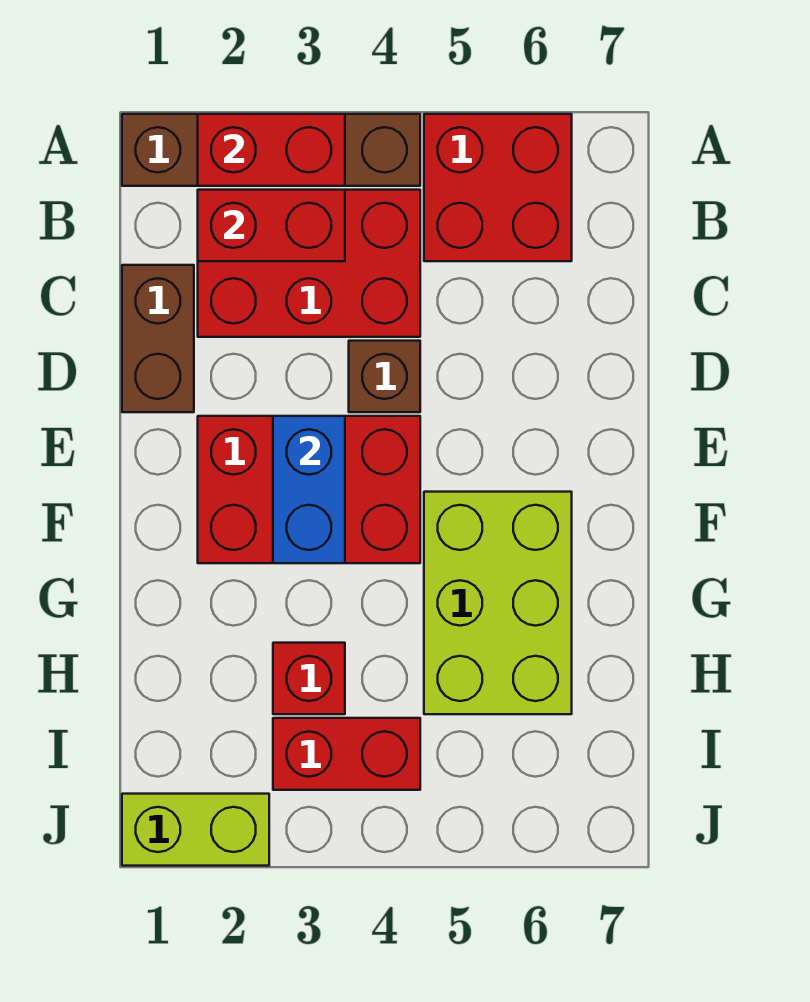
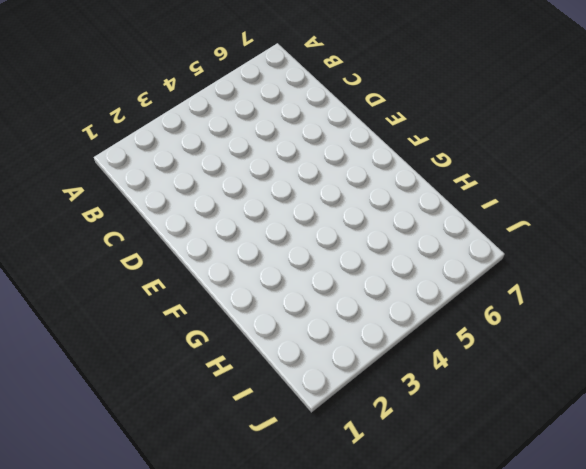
none -> brown brick A1:A4 level 1
none -> red brick A5:B6 level 1
none -> red brick B2:C4 level 1

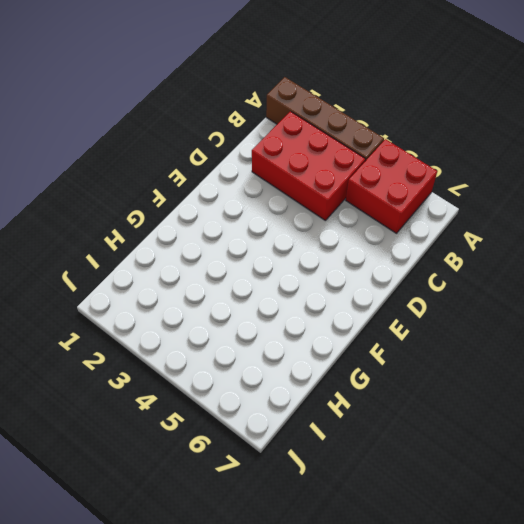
none -> brown brick C1:D1 level 1
none -> brown brick D4 level 1
none -> red brick E2:F4 level 1

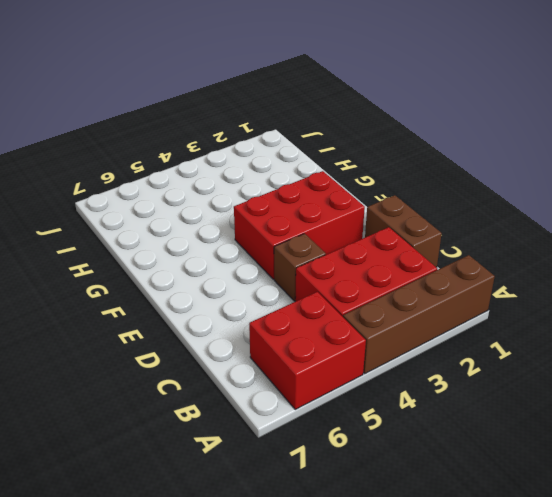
none -> lime brick F5:H6 level 1
none -> red brick H3 level 1
none -> red brick I3:I4 level 1

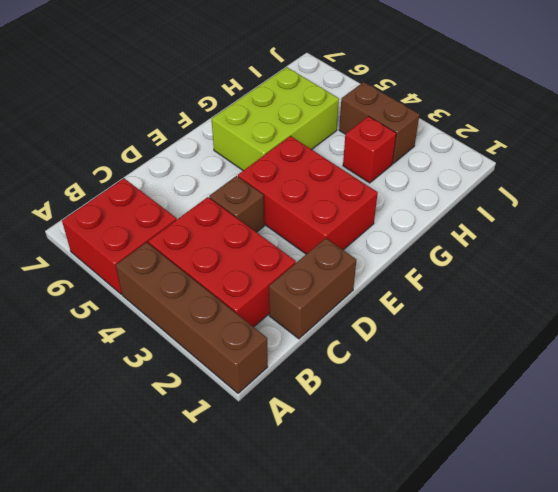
brown brick I3:I4 level 1 -> red brick I3:I4 level 1
none -> lime brick J1:J2 level 1
none -> red brick A2:A3 level 2
none -> red brick B2:B3 level 2

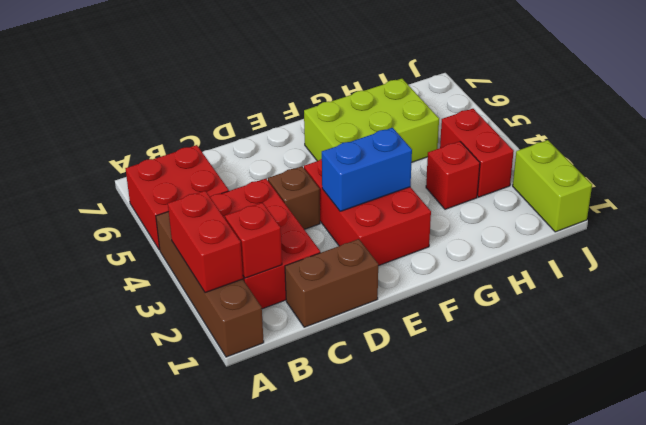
red brick B2 level 2 -> red brick B2:B3 level 2

